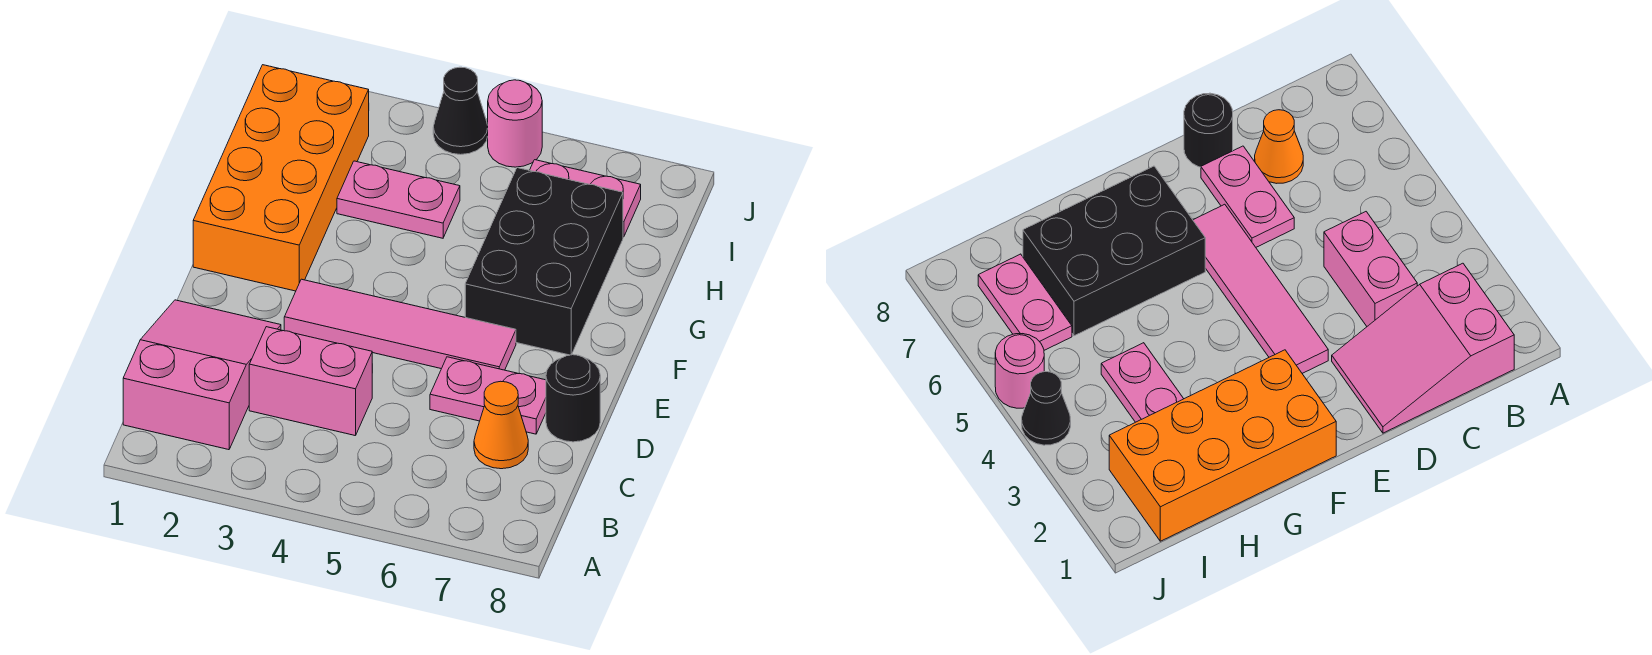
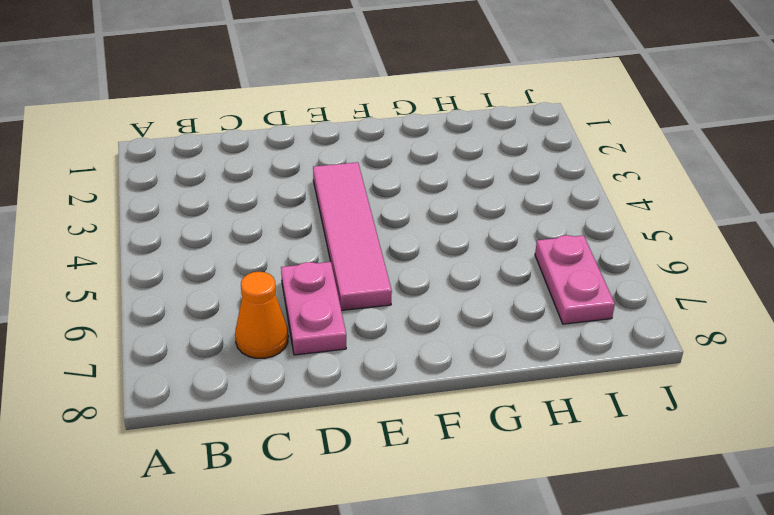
none -> pink slope B1:D2 level 1 top B
none -> pink brick C3:C4 level 1
none -> black round brick D8 level 1

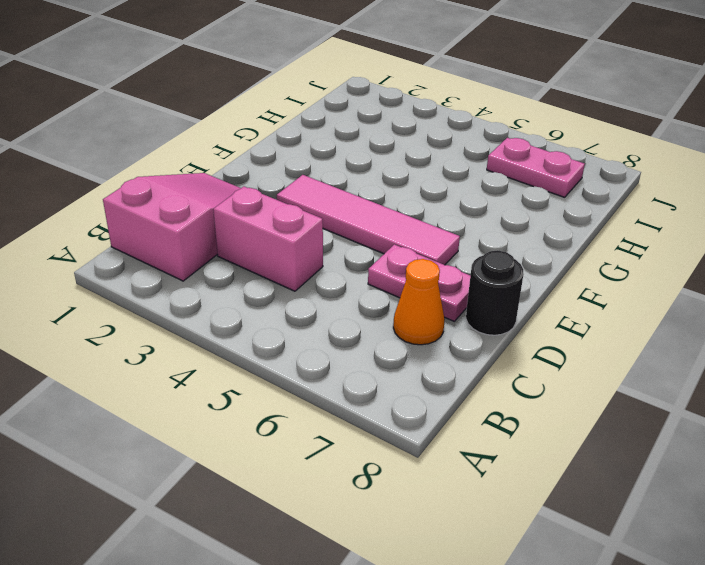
none -> orange brick F1:I2 level 1
none -> black brick F6:H7 level 1
none -> pink plate H3:H4 level 1

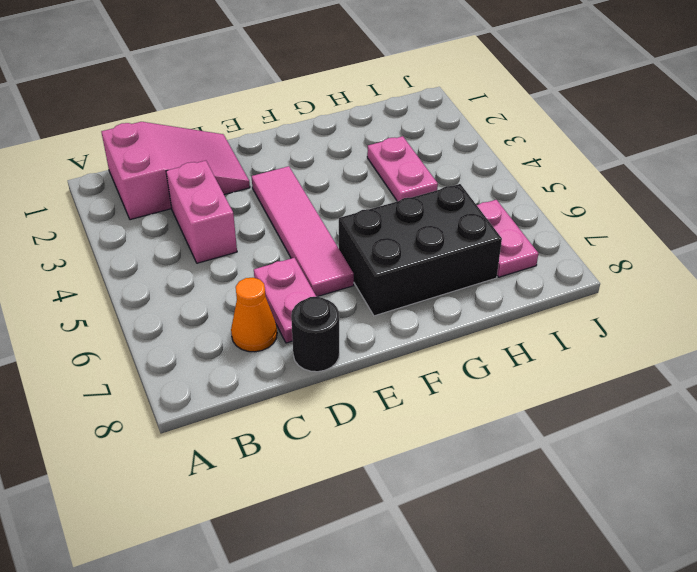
none -> orange brick F1:I2 level 1
none -> black cone J4 level 1
none -> pink round brick J5 level 1

